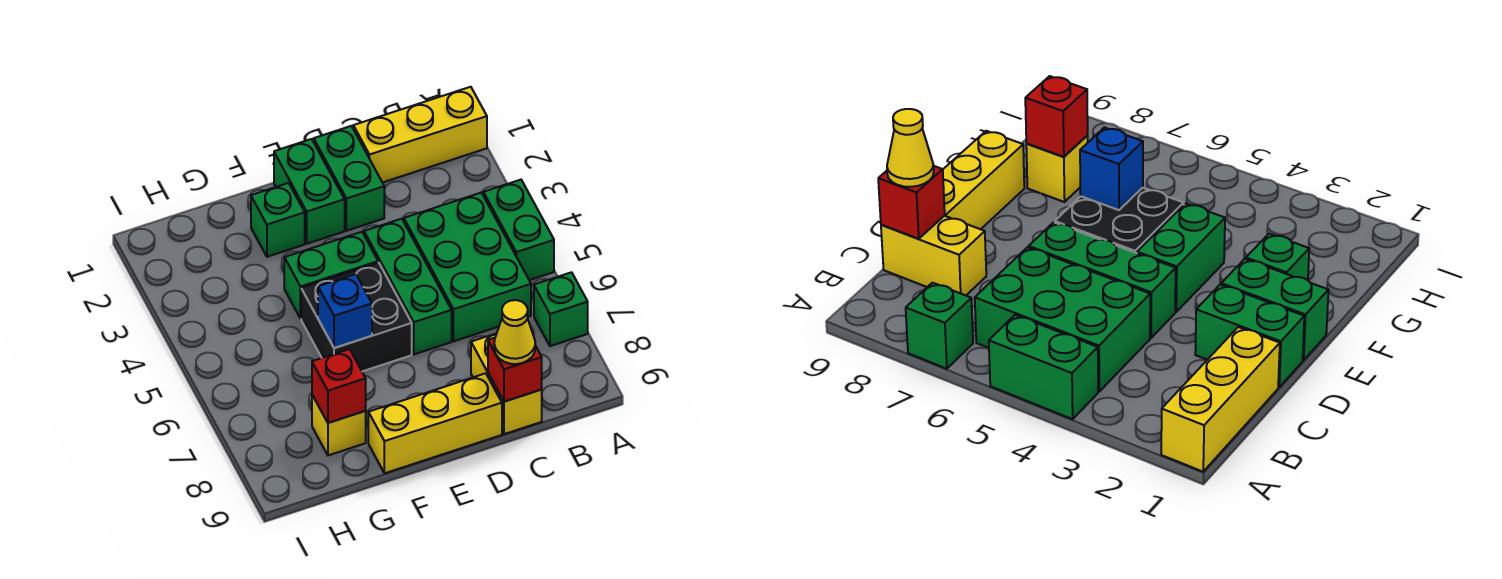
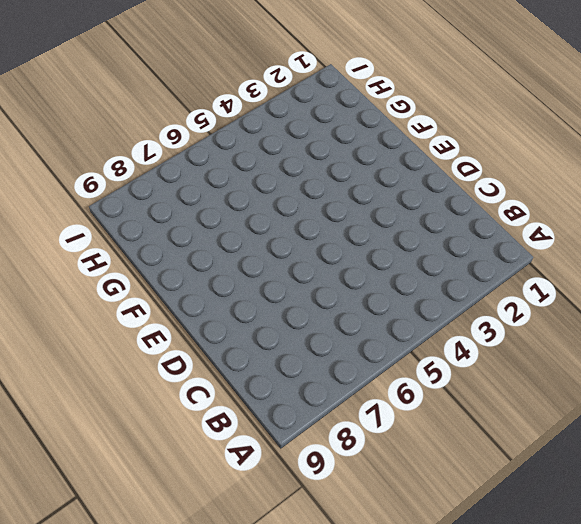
none -> yellow brick A1:C1 level 1
none -> green brick A4:A5 level 1
none -> green brick A7 level 1

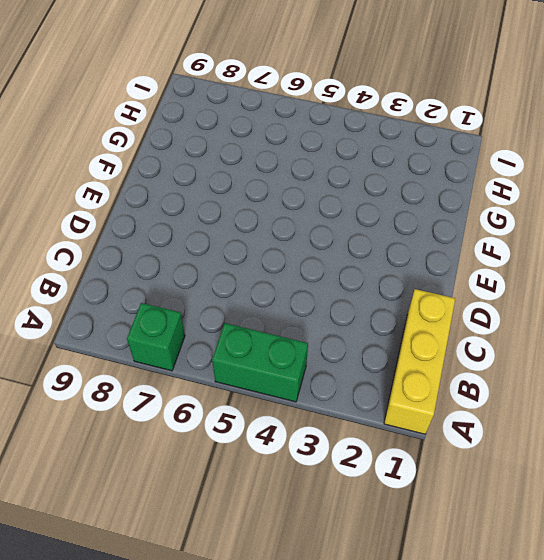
none -> green brick B4:C6 level 1
none -> yellow brick C8:C9 level 1
none -> green brick D1:D2 level 1

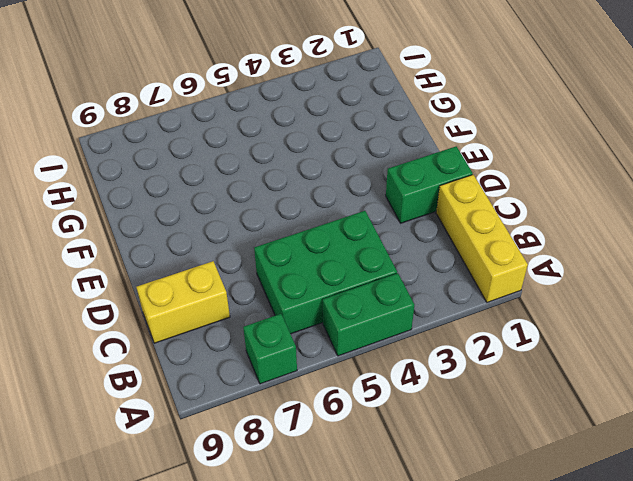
none -> green brick D4:D6 level 1
none -> yellow brick D9:F9 level 1
none -> green brick E1:E2 level 1

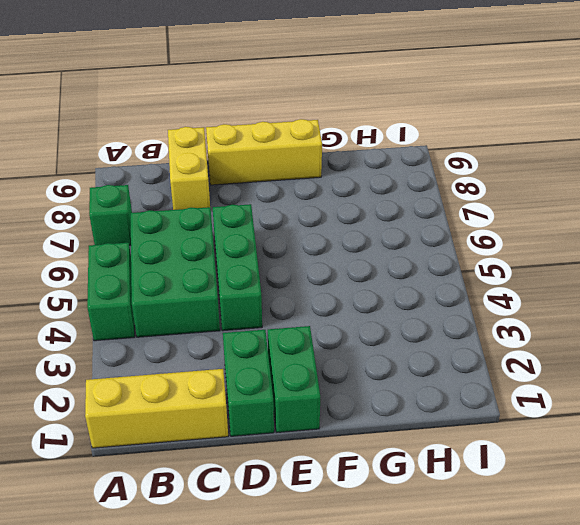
none -> green brick E4:F4 level 1
none -> black brick E5:F6 level 1
none -> green brick F2 level 1

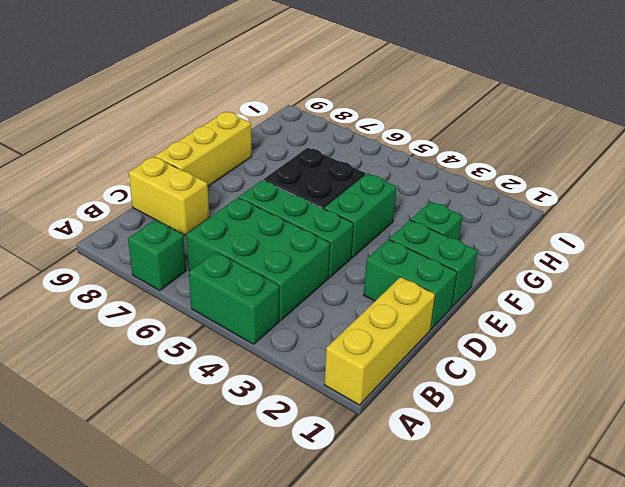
none -> yellow brick G8 level 1
none -> red brick C9 level 2
none -> blue brick F6 level 2

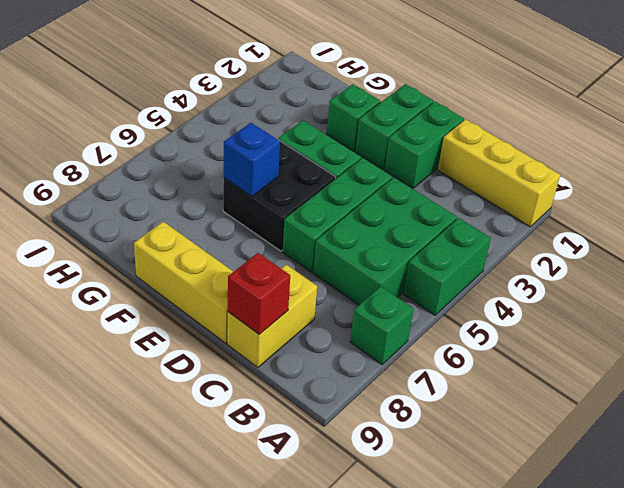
none -> yellow brick G8 level 1
none -> red brick G8 level 2
none -> yellow cone C9 level 3

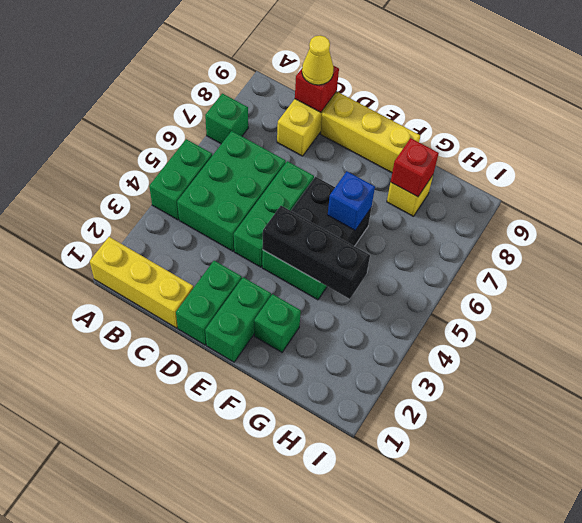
black brick E4:G4 level 2 -> none

